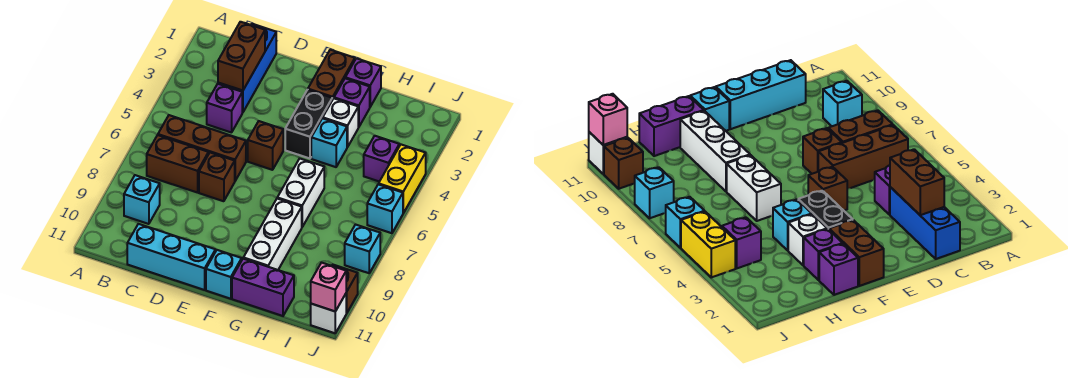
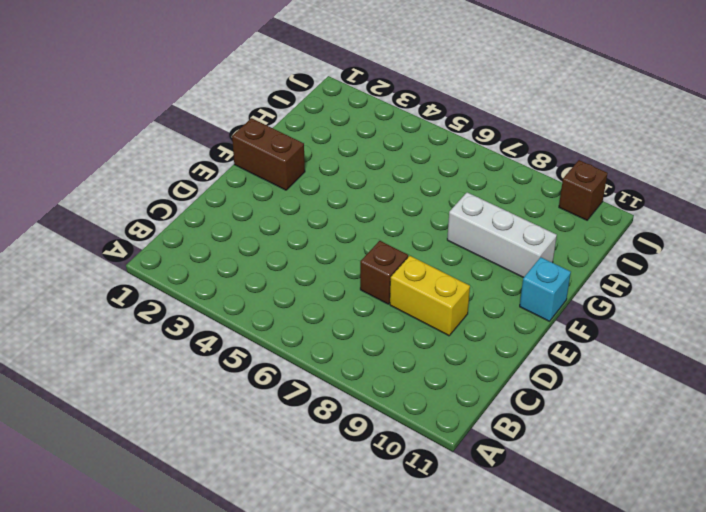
yellow brick D8:D9 level 1 -> yellow brick J4:J5 level 1
none -> brown brick B6:D6 level 1
none -> brown brick B7:C7 level 1
none -> cyan brick B9 level 1

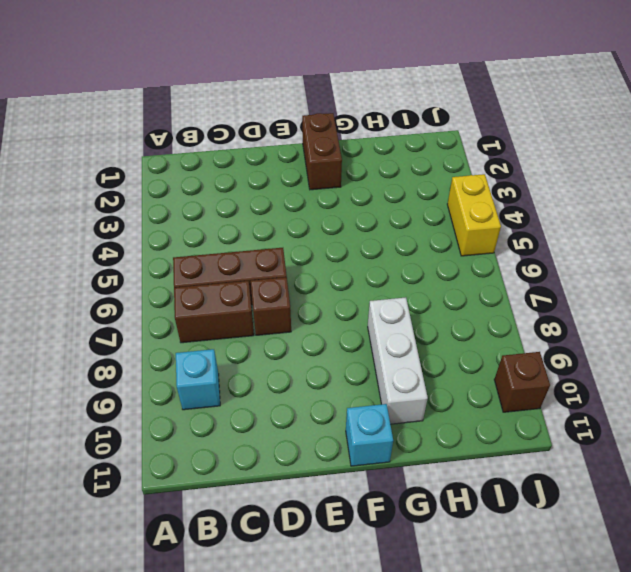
none -> blue brick C1:C3 level 1
none -> purple brick C4 level 1
none -> cyan brick C11:E11 level 1

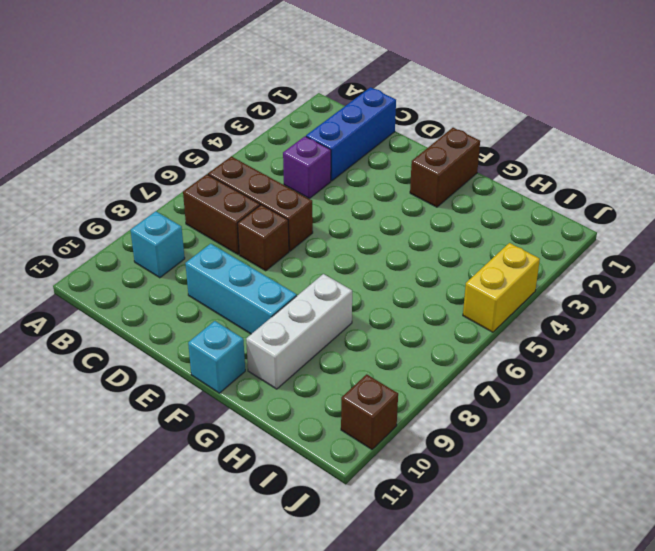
cyan brick D9:F9 level 1 -> cyan brick C11:E11 level 1
none -> brown brick E5 level 1
none -> black brick F3:F4 level 1
none -> purple brick G1 level 1

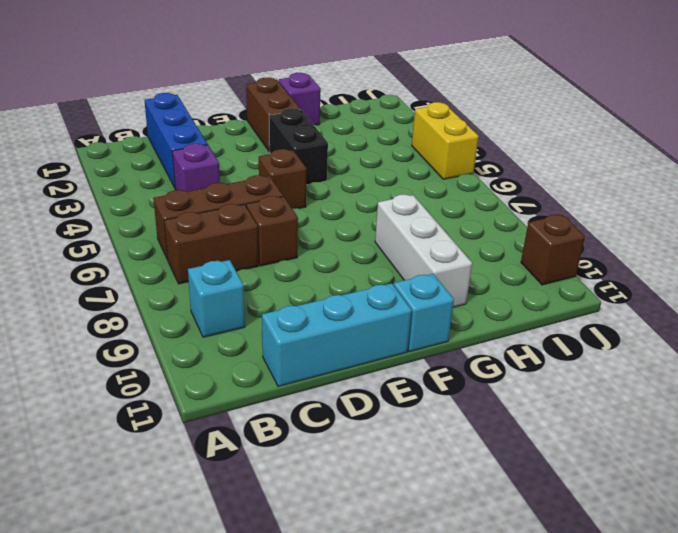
none -> purple brick G2 level 1
none -> white brick G3 level 1
none -> cyan brick G4 level 1

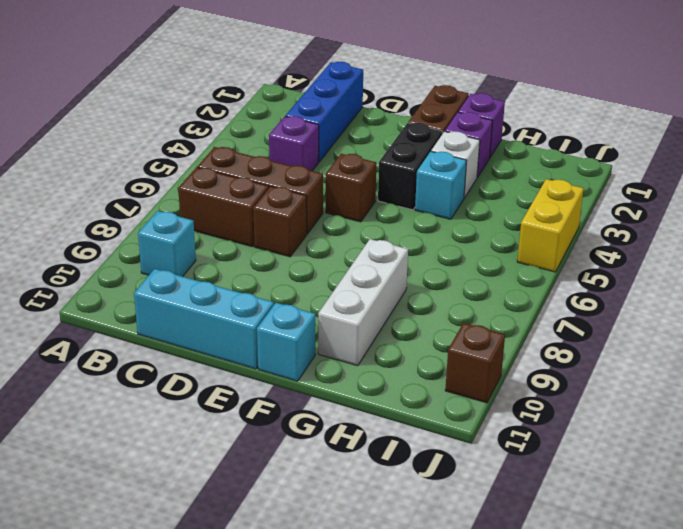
none -> white brick G6:G7 level 1
none -> purple brick G11:H11 level 1
none -> purple brick I4 level 1

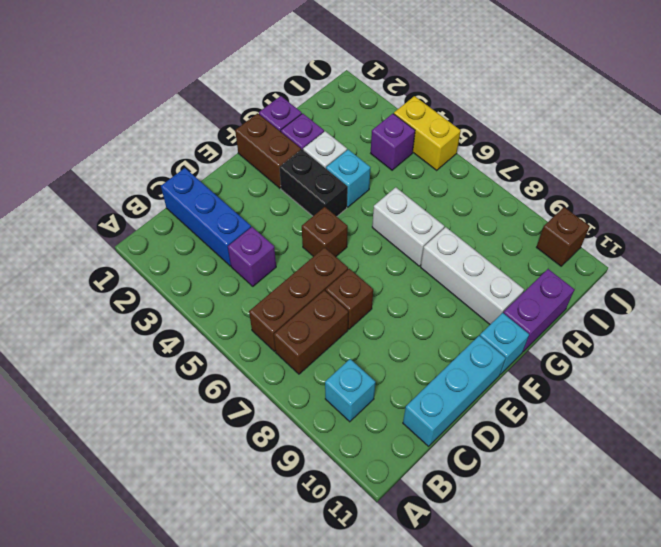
none -> cyan brick J6 level 1
none -> cyan brick J8 level 1
none -> white brick J11 level 1

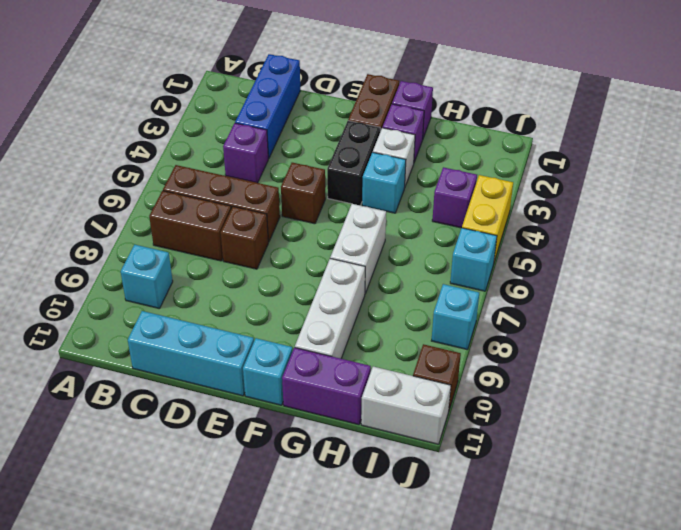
white brick I11:J11 level 1 -> white brick J11 level 1
none -> brown brick C2:C3 level 2
none -> pink brick J11 level 2

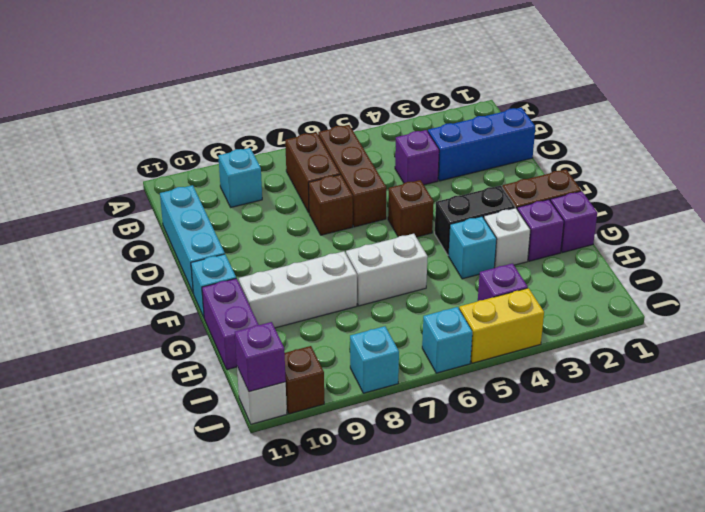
purple brick J11 level 2 -> pink brick J11 level 2
none -> brown brick C2:C3 level 2

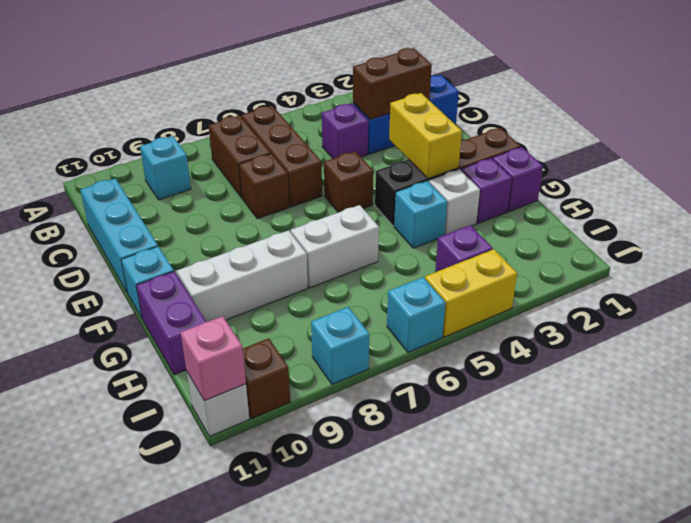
yellow brick E3:F3 level 2 -> none

